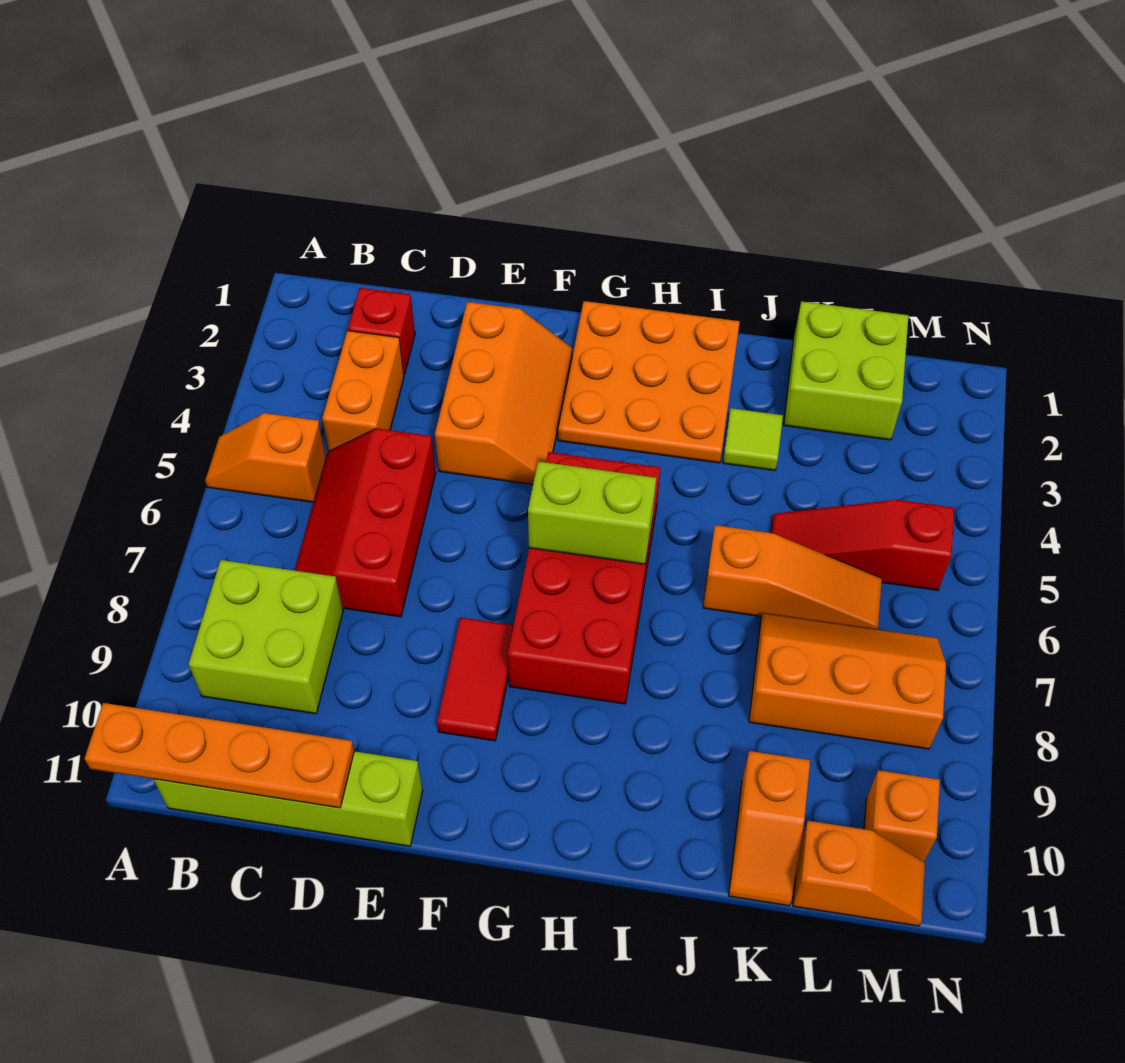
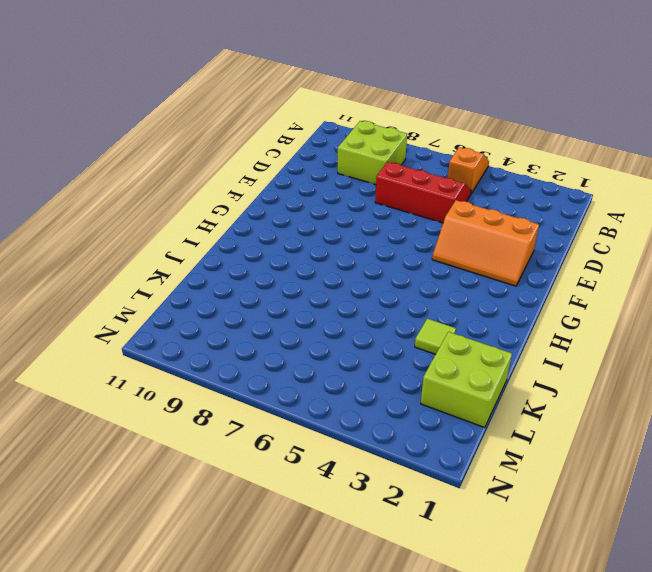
none -> lime brick B11:E11 level 1
none -> red brick C2 level 1
none -> orange brick C3:C4 level 1

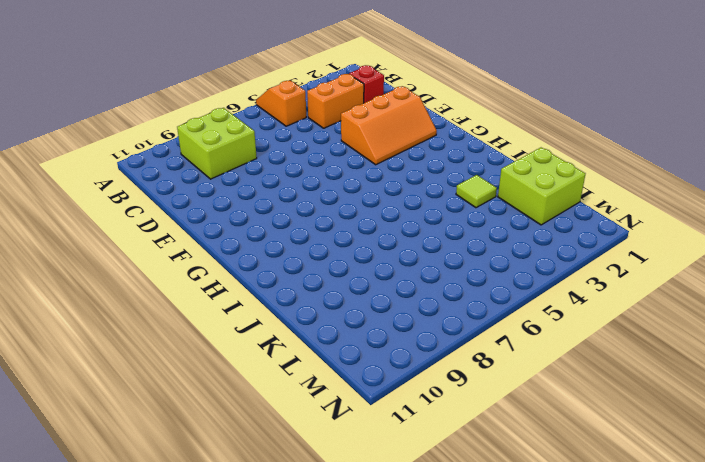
none -> lime brick B11:E11 level 1
none -> red slope C5:D7 level 1 top D
none -> red tile F8:F9 level 1

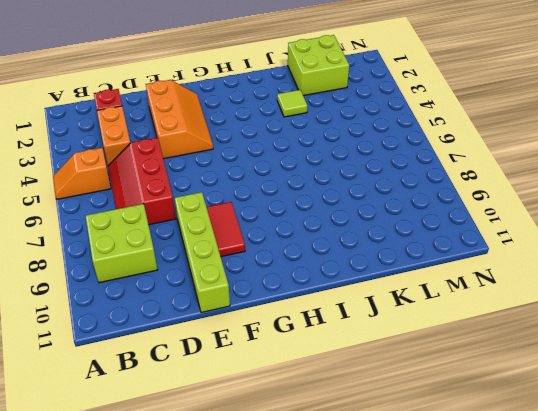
lime brick E8:E11 level 1 -> lime brick B11:E11 level 1
none -> orange plate G1:I3 level 1
none -> red brick G5:H8 level 1
none -> orange slope J6:L6 level 1 top J

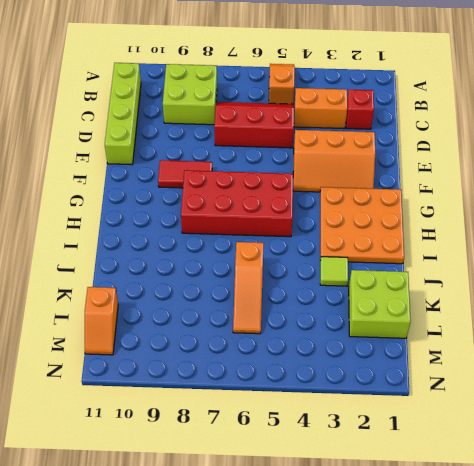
none -> red slope K5:M5 level 1 top M
none -> orange slope K7:M8 level 1 top 8
none -> orange slope K10:K11 level 1 top 10

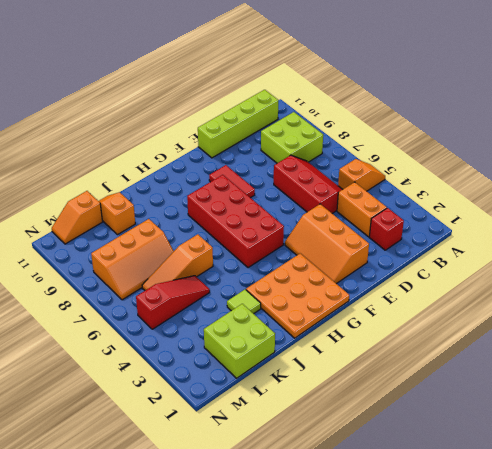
none -> orange brick M10 level 1
none -> orange plate A11:D11 level 2
none -> lime brick G6:H6 level 2

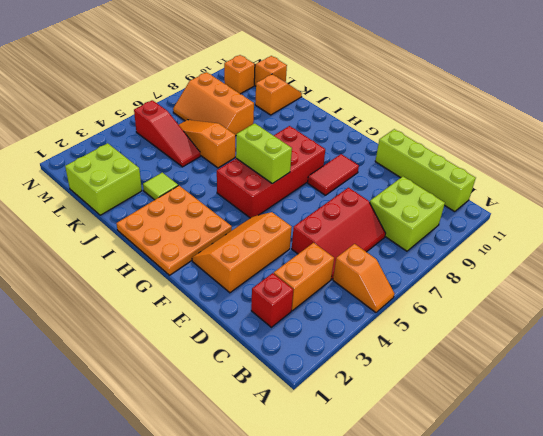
none -> orange plate A11:D11 level 2

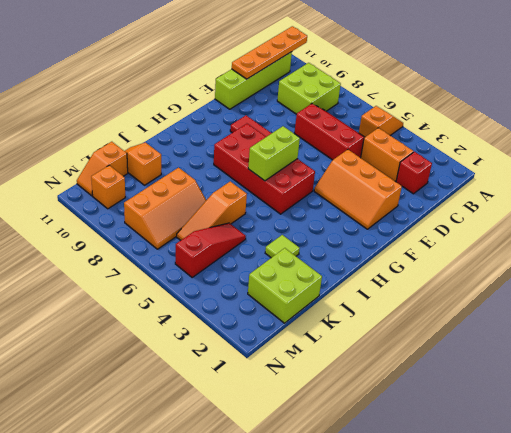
none -> orange plate G1:I3 level 1

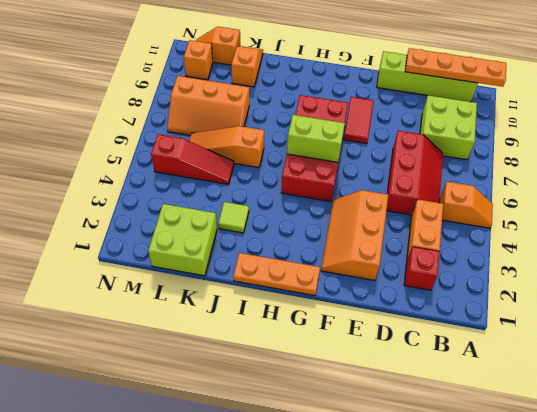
orange plate G1:I1 level 1 -> orange plate G1:I3 level 1

